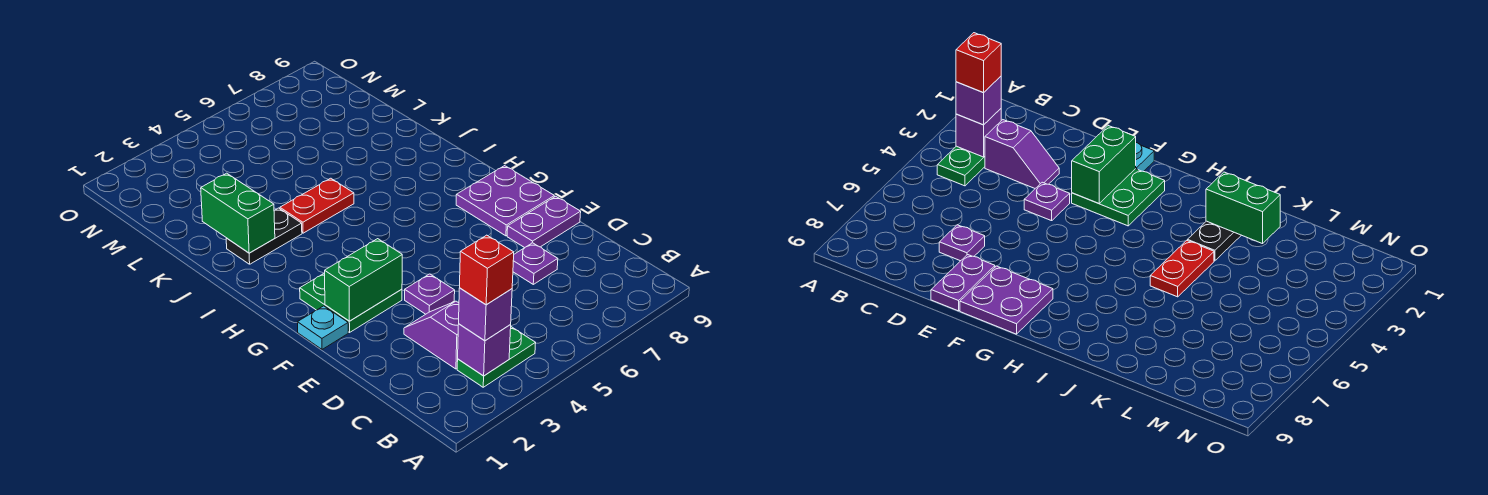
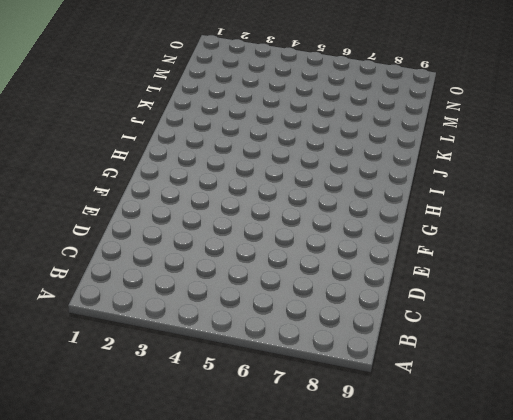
none -> green plate B3:B4 level 1
none -> purple slope C3:D3 level 1 top C
none -> purple plate D7 level 1

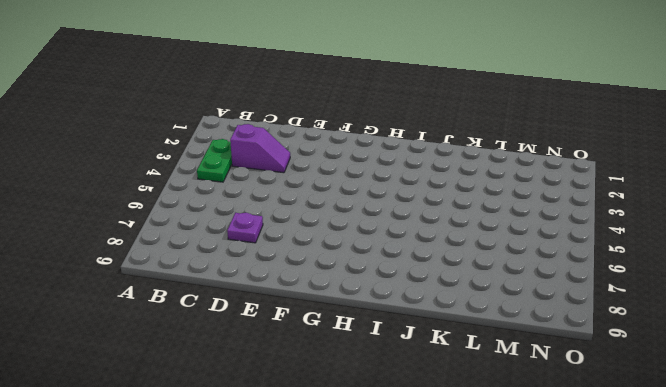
none -> purple plate E4 level 1
none -> purple plate E8:E9 level 1
none -> cyan plate F1 level 1

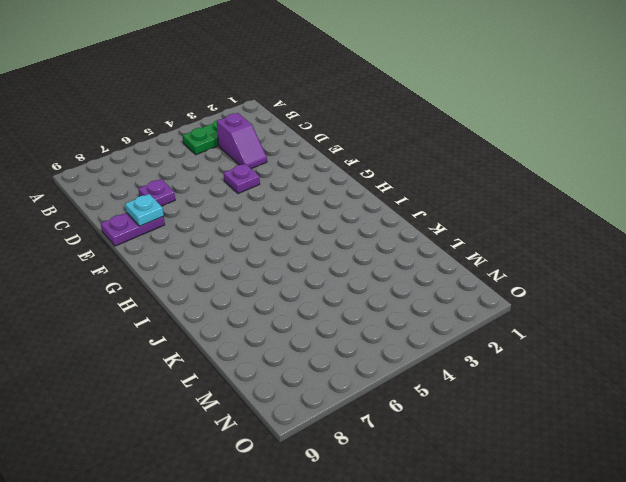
cyan plate E8 level 2 -> cyan plate F1 level 1
none -> green plate F2:G3 level 1
none -> purple plate F8:G9 level 1
none -> black plate J2:J3 level 1

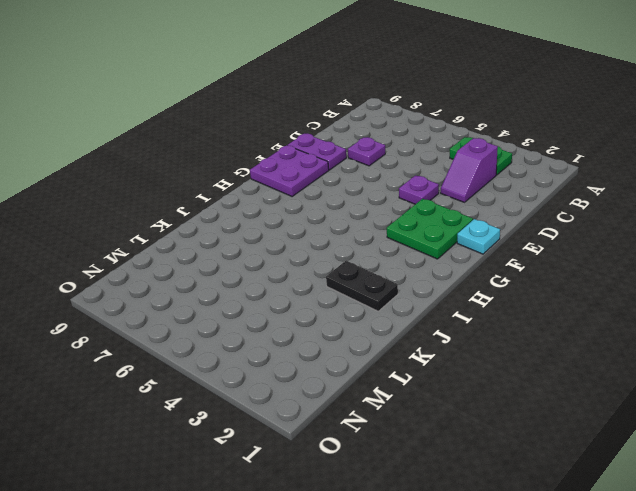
none -> red plate J4:J5 level 1
none -> purple brick B3 level 2
none -> green brick F2:F3 level 2

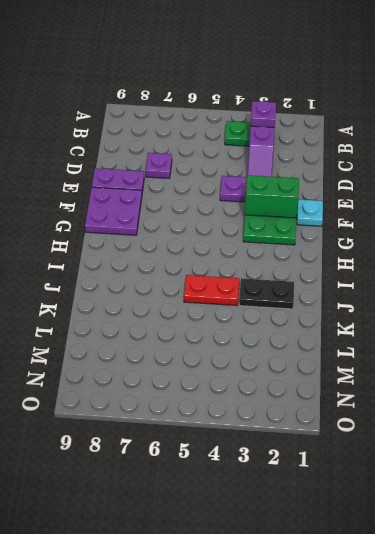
none -> green brick J2:K2 level 2
none -> purple brick B3 level 3
none -> red brick B3 level 4

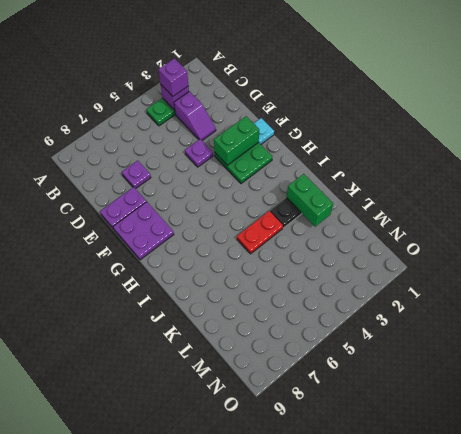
none -> red brick B3 level 4

